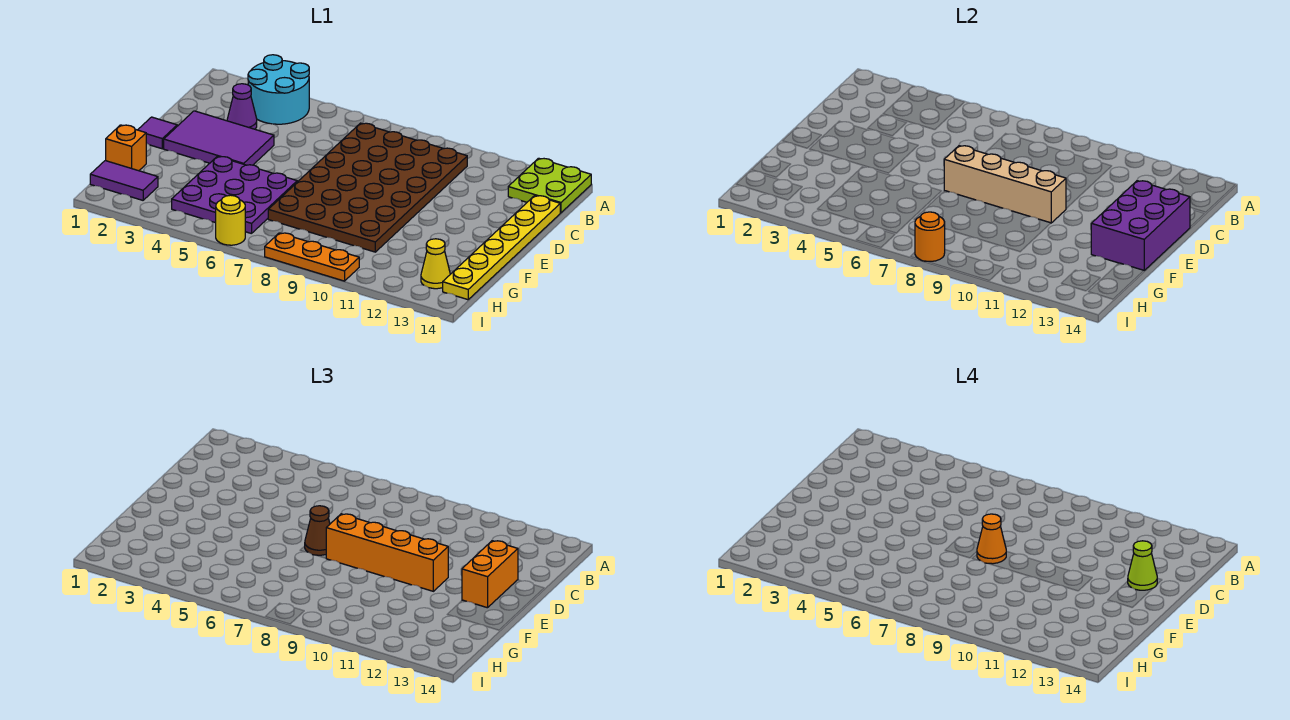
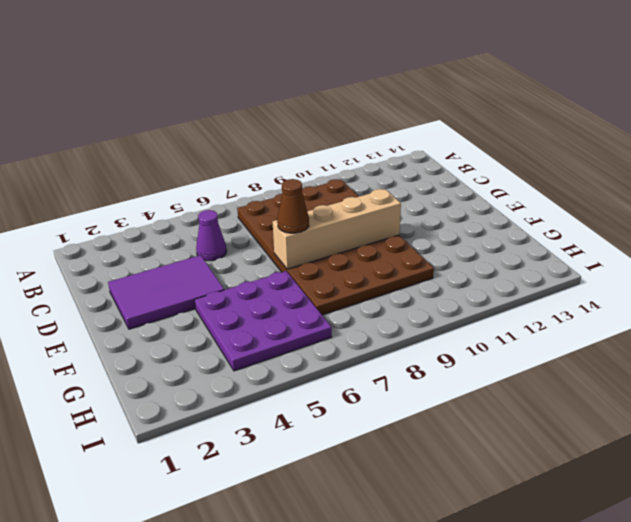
purple cone C5 level 1 -> purple cone C3 level 1
none -> cyan round brick A3:B4 level 1
none -> lime plate A13:B14 level 1
none -> yellow plate C14:H14 level 1

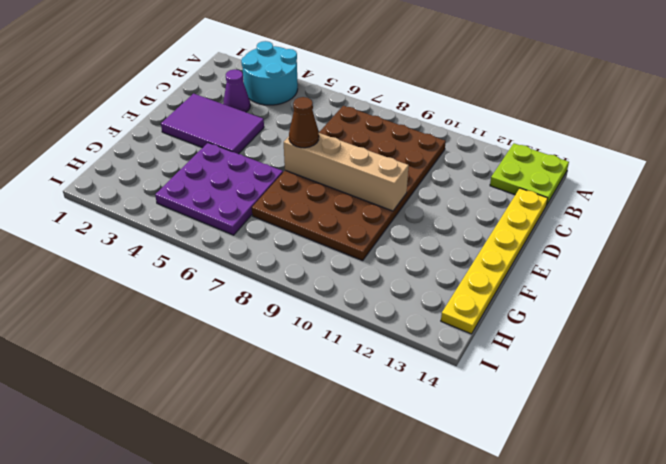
none -> purple tile E1 level 1
none -> orange brick G1 level 1
none -> purple tile H1:H2 level 1

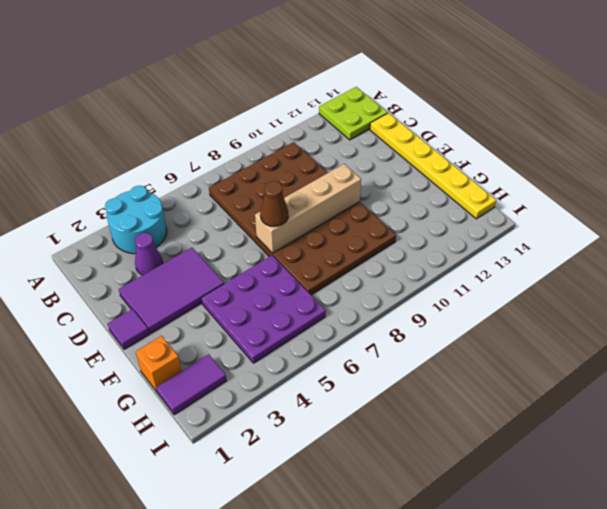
none -> yellow cone H13 level 1
none -> yellow round brick I6 level 1
none -> orange plate I8:I10 level 1

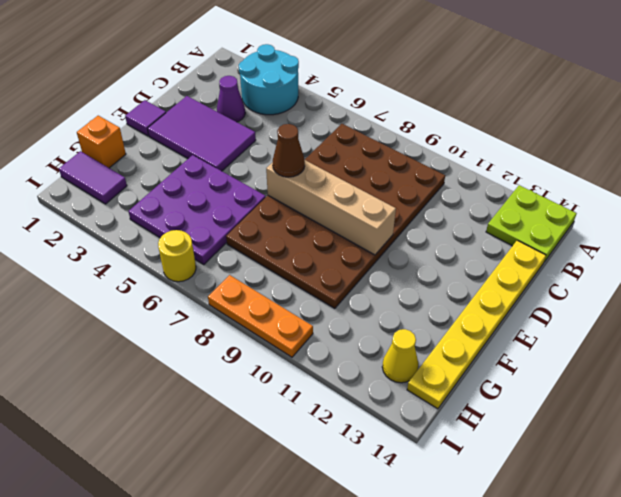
none -> purple brick D13:F14 level 2
none -> orange round brick I8 level 2
none -> orange brick D13:E13 level 3

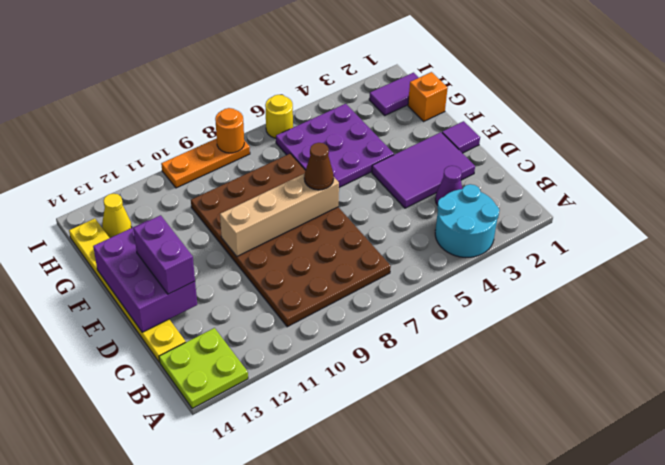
purple brick D13:E13 level 3 -> orange brick D13:E13 level 3
none -> orange brick E8:E11 level 3
none -> lime cone D13 level 4
none -> orange cone E8 level 4

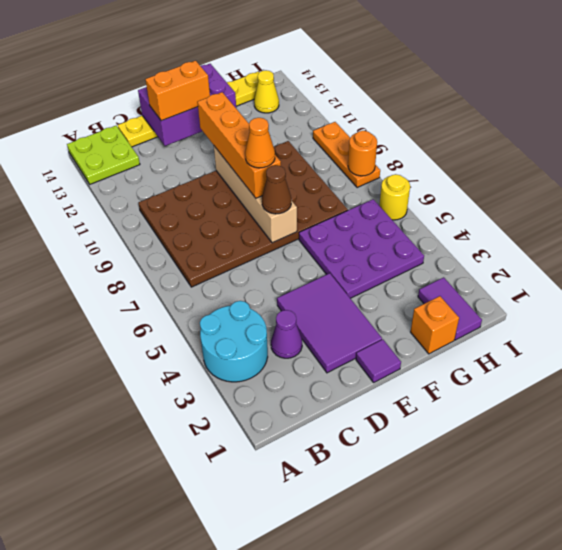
none -> lime cone D13 level 4

